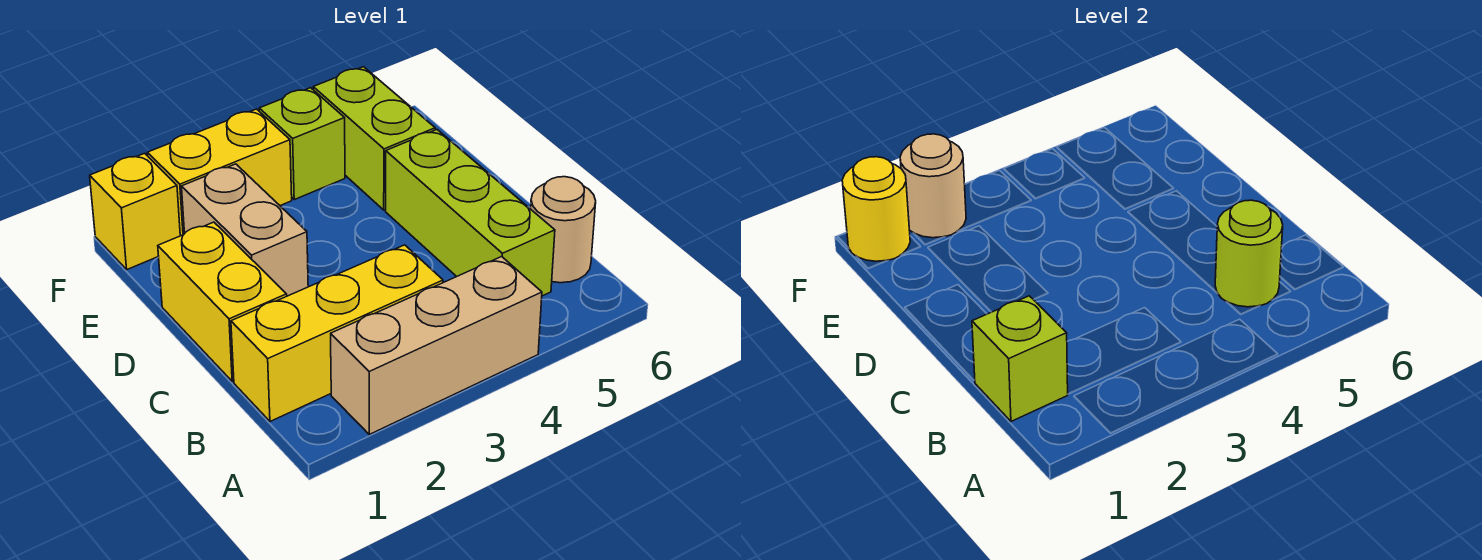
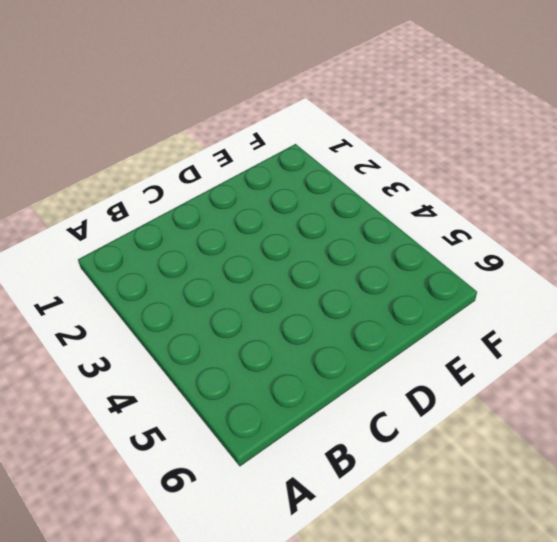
none -> tan brick A2:A4 level 1
none -> yellow brick B1:B3 level 1
none -> lime brick B5:D5 level 1

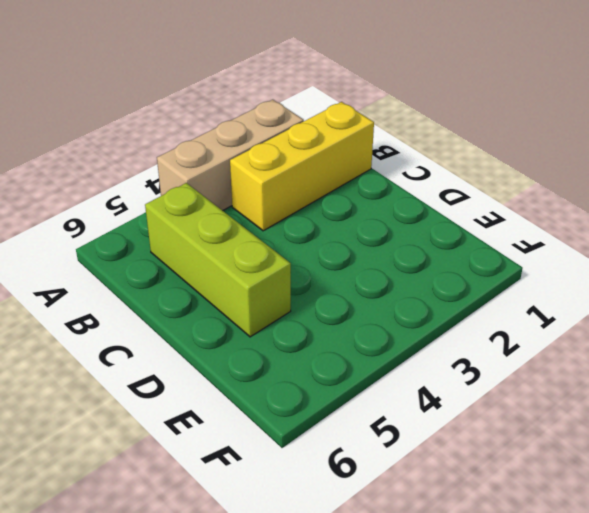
none -> tan round brick B6 level 1
none -> yellow brick C1:D1 level 1
none -> tan brick D2:E2 level 1

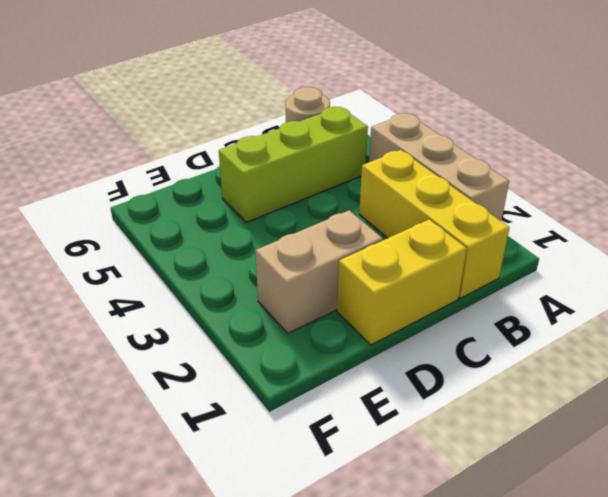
none -> lime brick E5:F5 level 1
none -> yellow brick F1 level 1
none -> yellow brick F2:F3 level 1

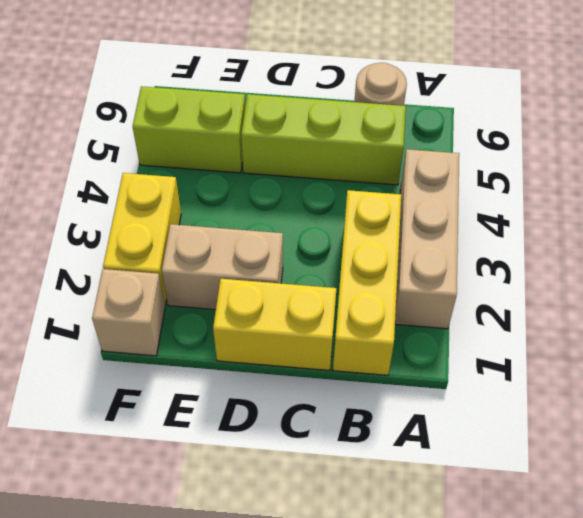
tan brick F1 level 1 -> yellow brick F1 level 1
none -> lime brick F4 level 1
none -> lime brick B1 level 2
none -> lime round brick B5 level 2

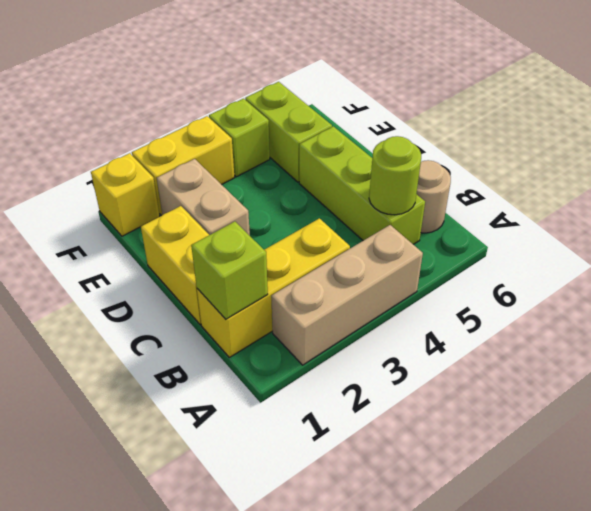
none -> yellow round brick F1 level 2
none -> tan round brick F2 level 2

